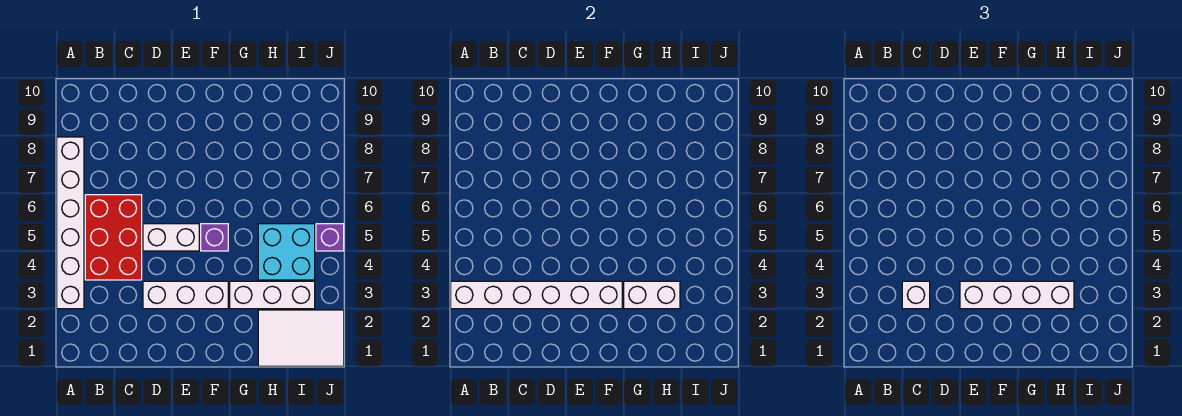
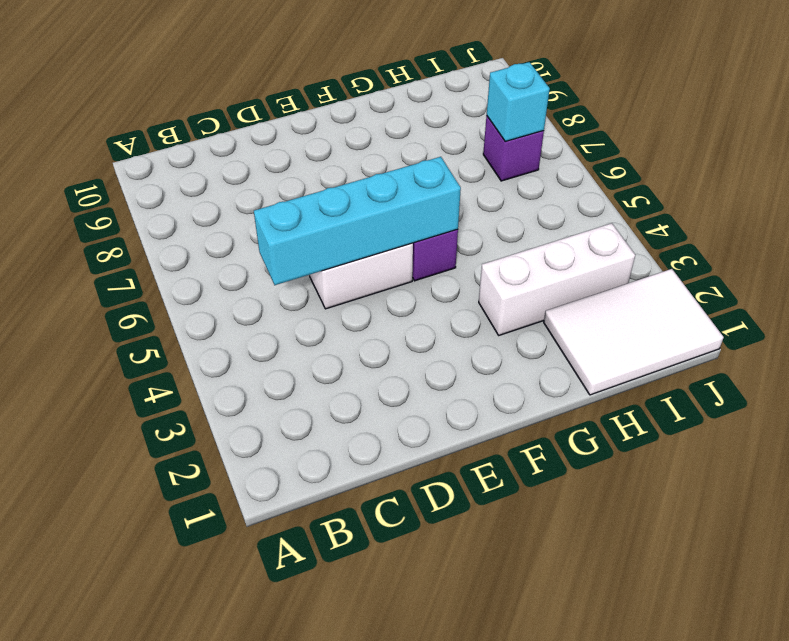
cyan brick C5:F5 level 2 -> none
purple brick I7 level 1 -> purple brick J5 level 1
cyan brick I7 level 2 -> none
none -> white brick A3:A8 level 1
none -> red brick B4:C6 level 1
none -> white brick D3:F3 level 1

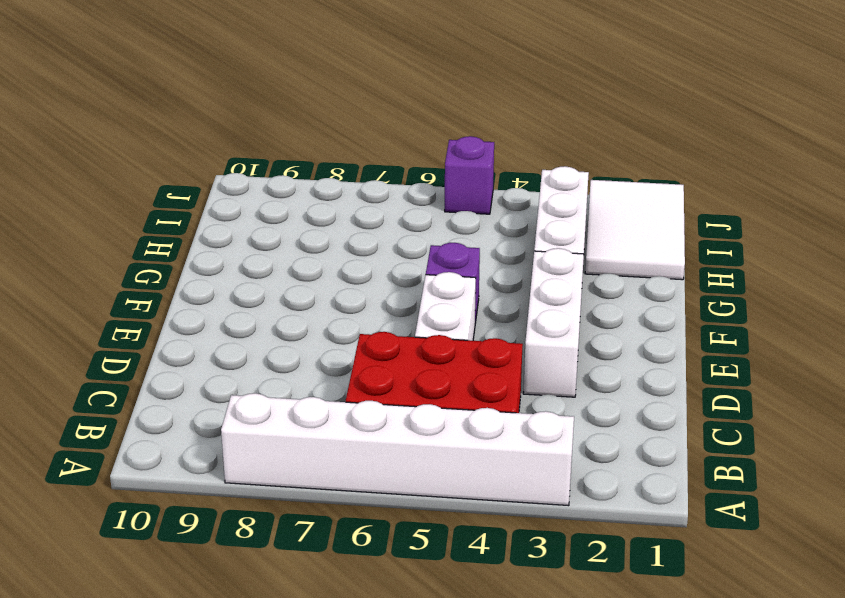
none -> cyan brick H4:I5 level 1
none -> white brick A3:F3 level 2
none -> white brick G3:H3 level 2

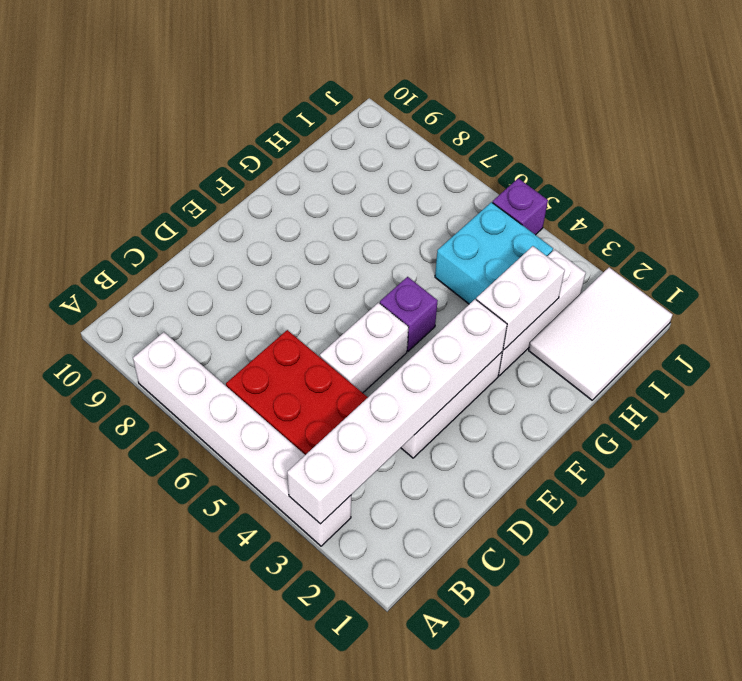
none -> white brick C3 level 3
none -> white brick E3:H3 level 3

